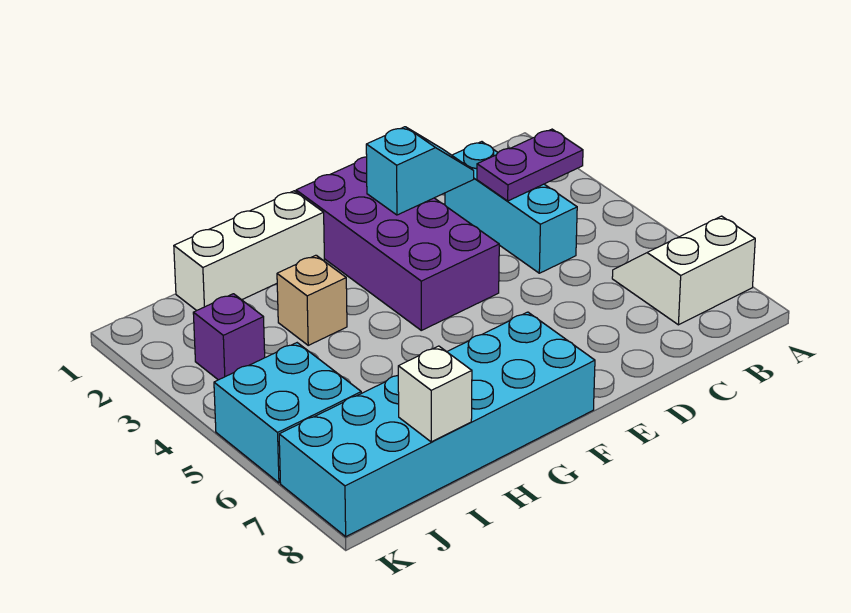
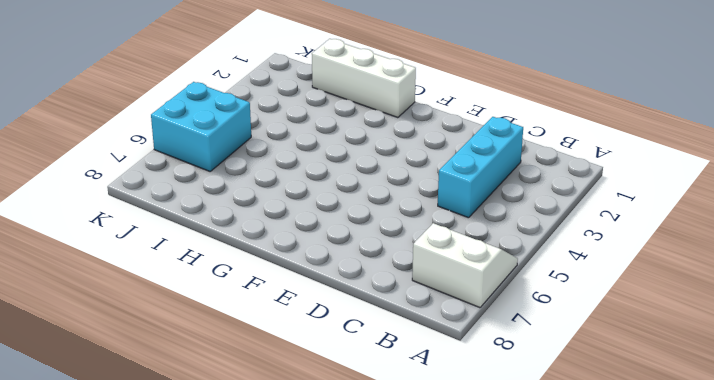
none -> purple brick E1:F4 level 1
none -> cyan brick F7:K8 level 1

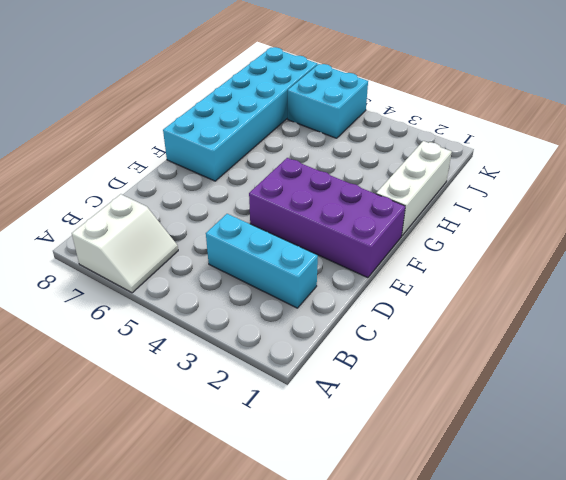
none -> tan brick H3 level 1
none -> purple brick J3 level 1

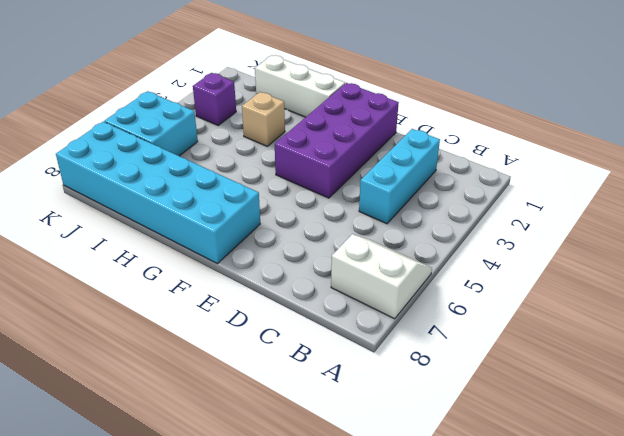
none -> purple plate B3:C3 level 2
none -> cyan slope D2:E2 level 2 top E

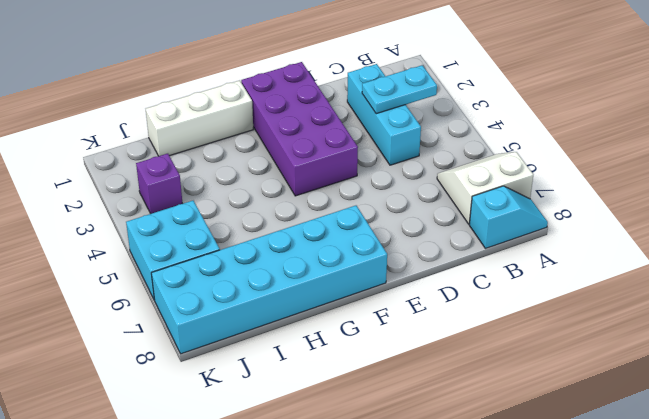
cyan slope A8:B8 level 1 top B -> cyan slope D2:E2 level 2 top E
cyan plate B3:C3 level 2 -> purple plate B3:C3 level 2
none -> tan brick H3 level 1
none -> white brick I8 level 2

